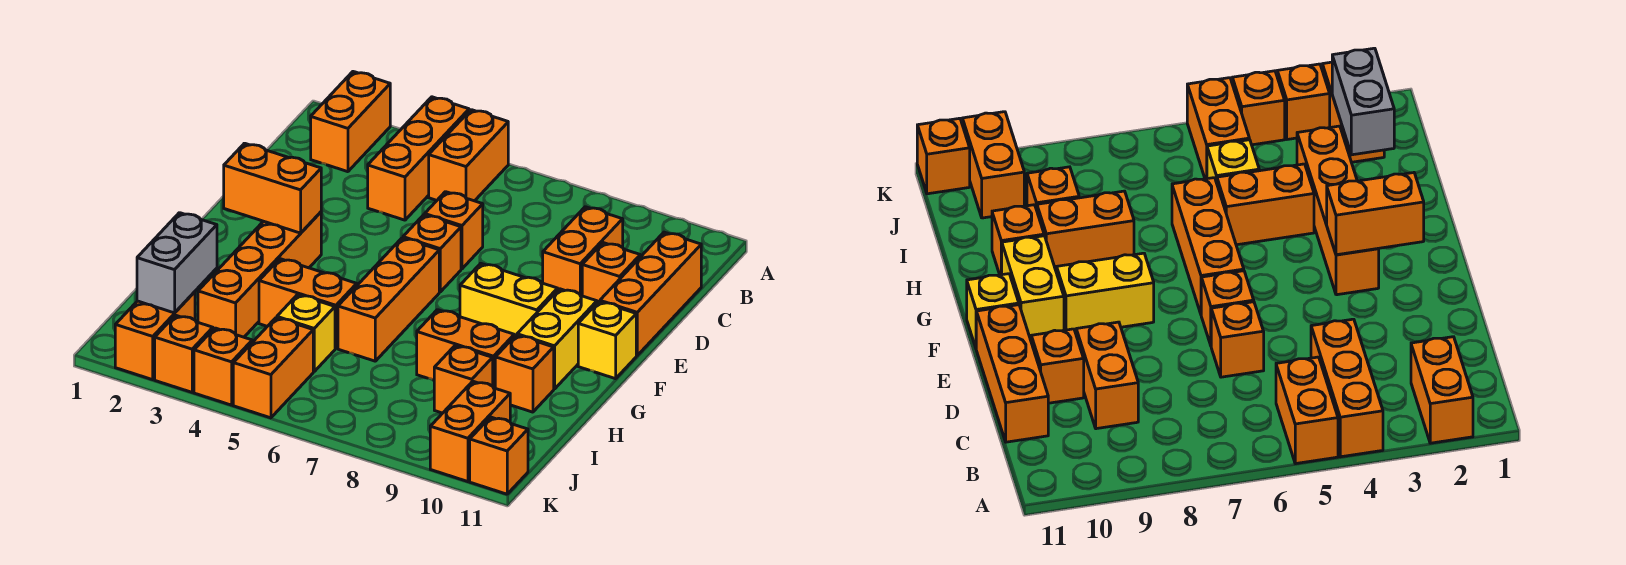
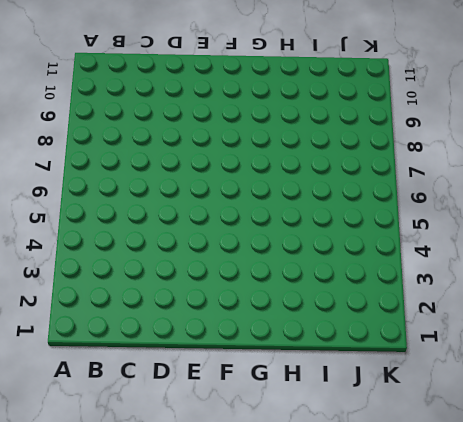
none -> orange brick A2:B2 level 1
none -> orange brick A4:C4 level 1
none -> orange brick A5:B5 level 1

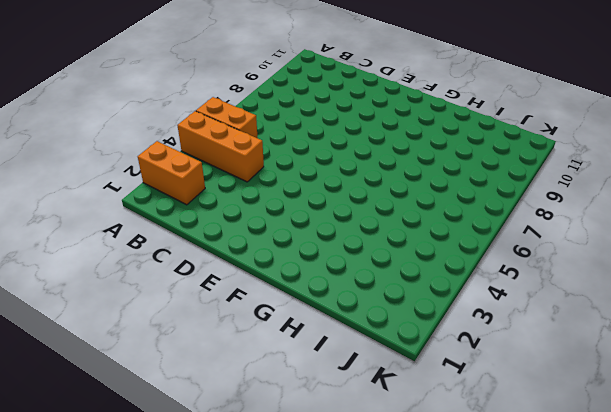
none -> orange brick C9:D9 level 1
none -> orange brick C11:E11 level 1
none -> orange brick D6 level 1

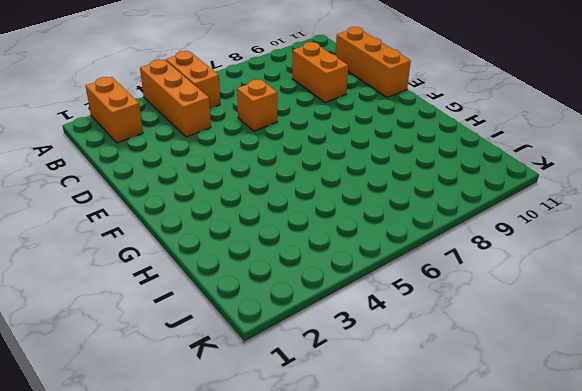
none -> orange brick D10 level 1
none -> orange brick E6 level 1
none -> orange brick F3:I3 level 1

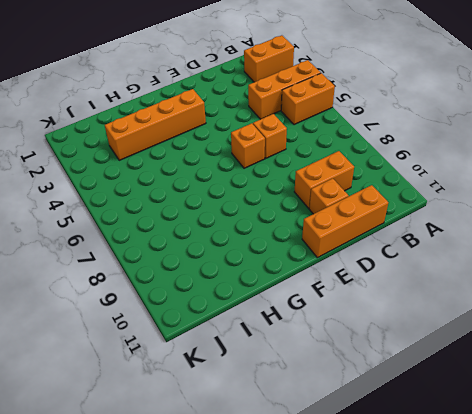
none -> orange brick F6:H6 level 1
none -> yellow brick F8:F9 level 1
none -> yellow brick F10:G10 level 1

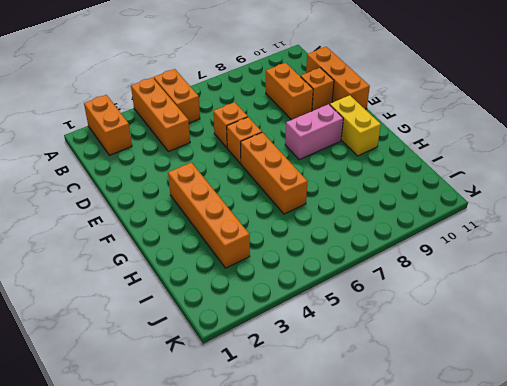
pink brick F8:F9 level 1 -> yellow brick F8:F9 level 1
none -> yellow brick F11 level 1
none -> orange brick H4:H5 level 1
none -> orange brick H8:H9 level 1

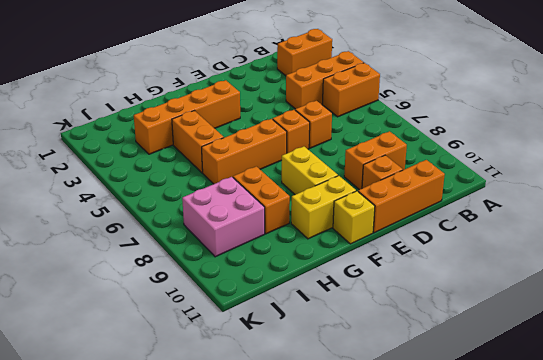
pink brick I8:J9 level 1 -> orange brick I9 level 1
none -> orange brick H10 level 1
none -> yellow brick I5 level 1
none -> orange brick J2:K2 level 1

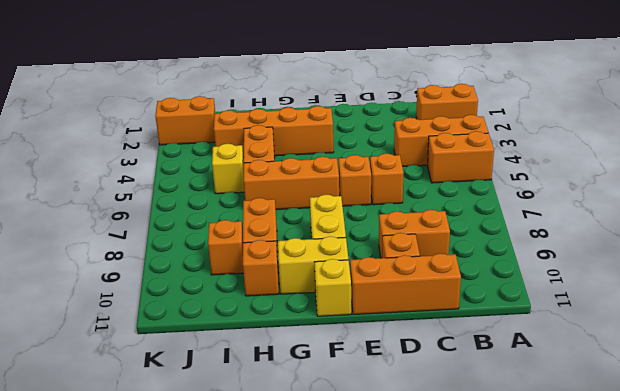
none -> orange brick J5:K5 level 1
none -> orange brick J10:K10 level 1
none -> orange brick K3 level 1

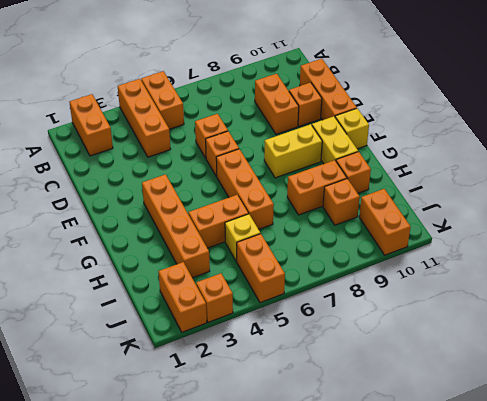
none -> orange brick K4 level 1
none -> orange brick K11 level 1
none -> orange brick F2:F3 level 2

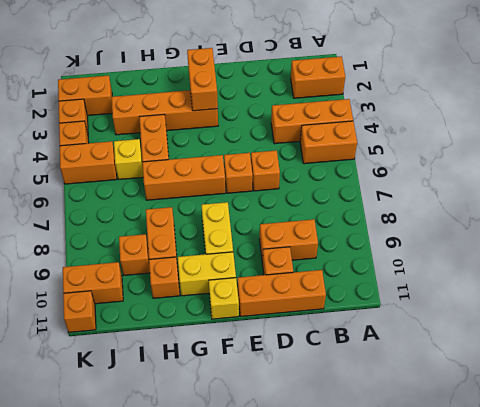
none -> grey brick I2:J2 level 2

